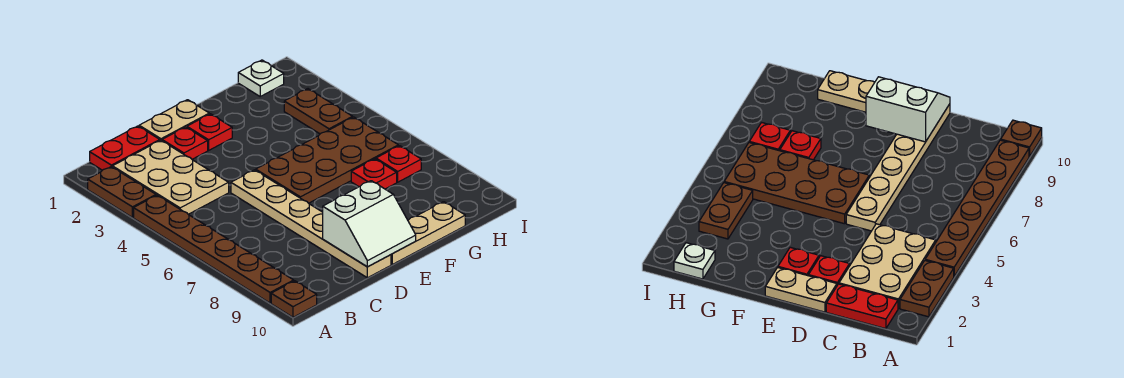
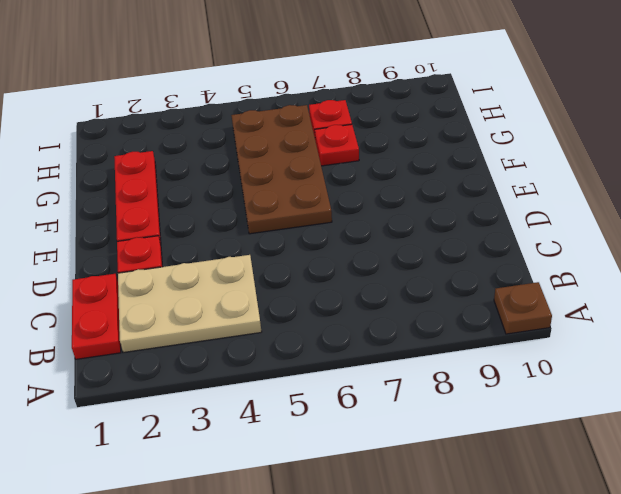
red plate E2:G2 level 1 -> red plate E2 level 1
none -> brown plate A2:A3 level 1
none -> brown plate A4:A9 level 1
none -> tan plate D1:E1 level 1

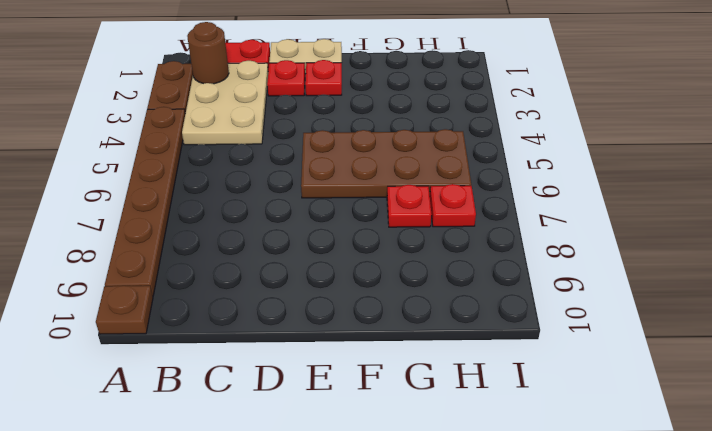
brown round brick B2 level 2 -> none
none -> tan plate D5:D10 level 1
none -> tan plate E10:G10 level 1
none -> white plate H1 level 1

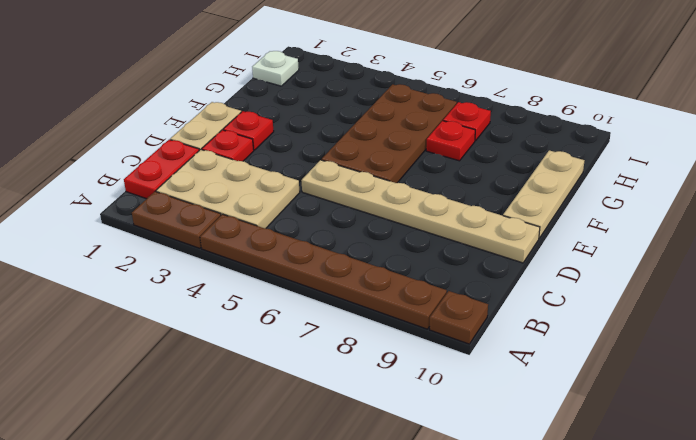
none -> brown plate H3:H4 level 1
none -> white slope D9:E10 level 2 top 9

